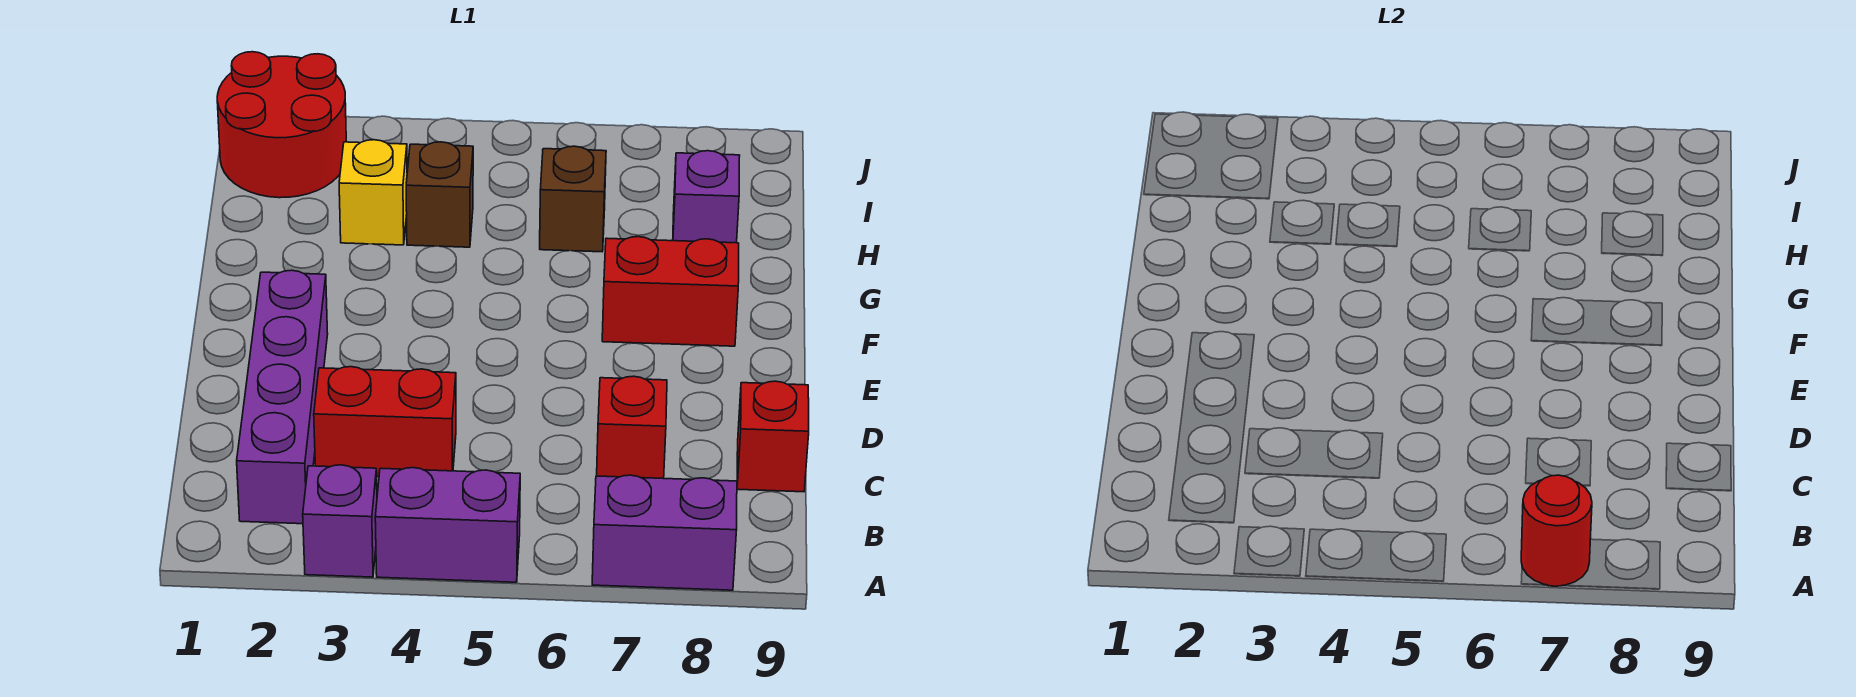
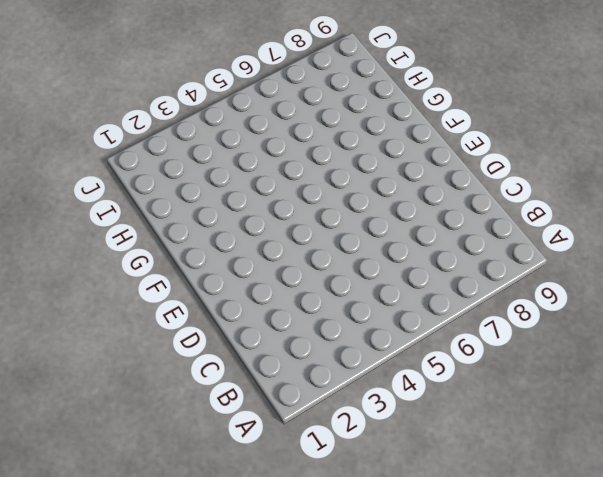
none -> purple brick A3 level 1
none -> purple brick A4:A5 level 1
none -> purple brick A7:A8 level 1

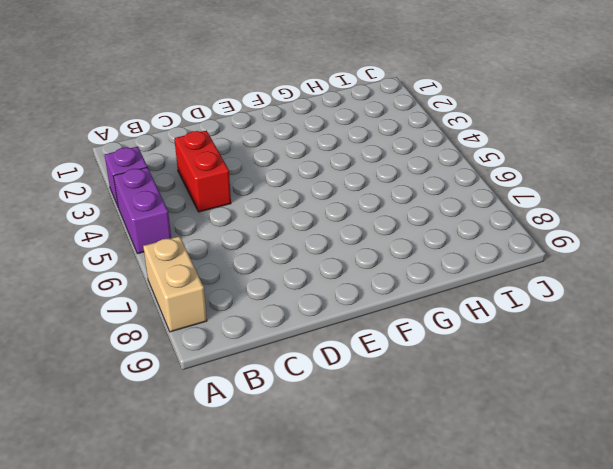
tan brick A7:A8 level 1 -> purple brick A7:A8 level 1
none -> purple brick B2:E2 level 1
none -> red brick C7 level 1
none -> red brick C9 level 1

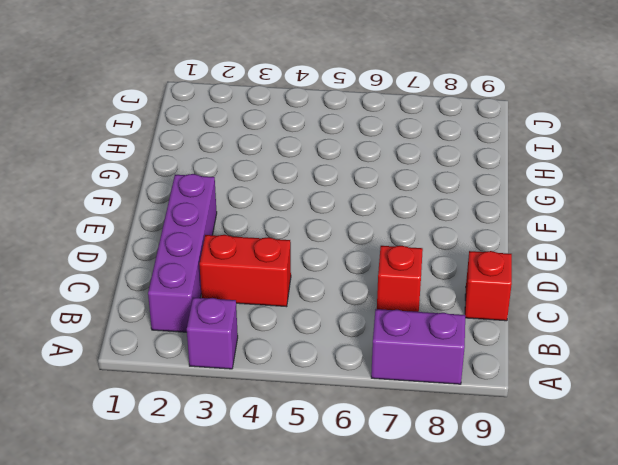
none -> purple brick A4:A5 level 1
none -> red brick F7:F8 level 1
none -> yellow brick H3 level 1

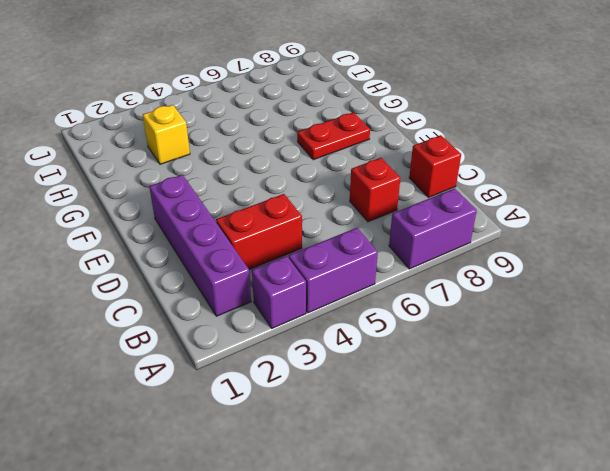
red plate F7:F8 level 1 -> red brick F7:F8 level 1
none -> brown brick H4 level 1
none -> brown brick H6 level 1
none -> purple brick H8 level 1

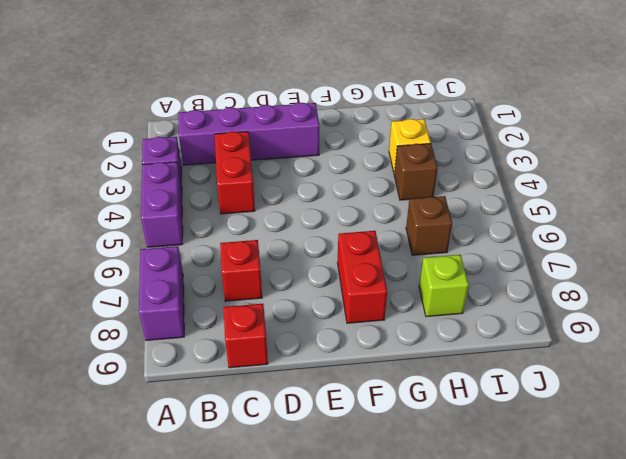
lime brick H8 level 1 -> purple brick H8 level 1
none -> red round brick I1:J2 level 1
none -> red round brick A7 level 2

